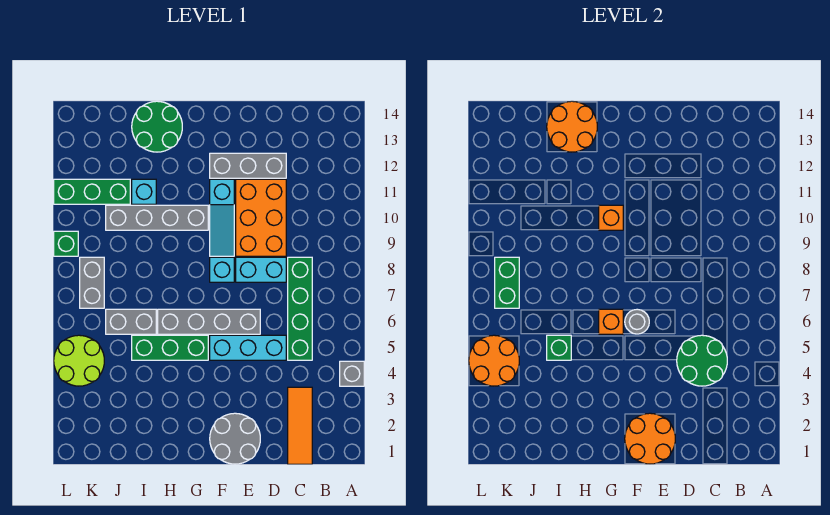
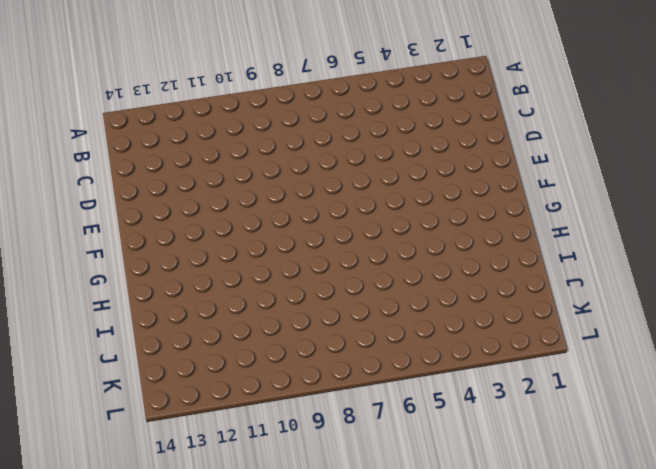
none -> grey brick A4 level 1
none -> orange tile C1:C3 level 1
none -> green brick C5:C8 level 1

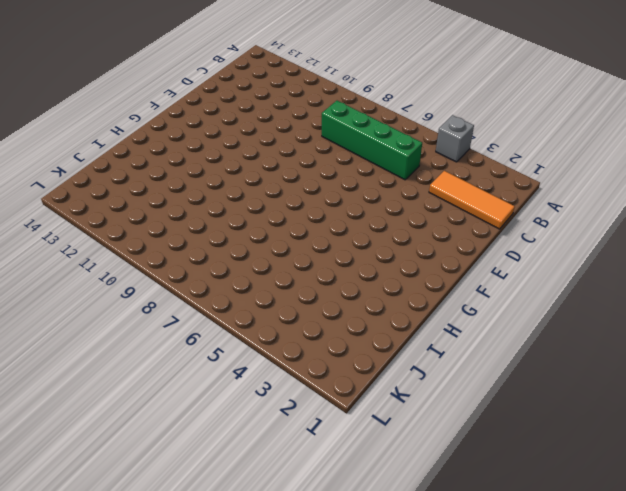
none -> cyan brick D5:F5 level 1
none -> cyan brick D8:E8 level 1
none -> orange brick D9:E11 level 1

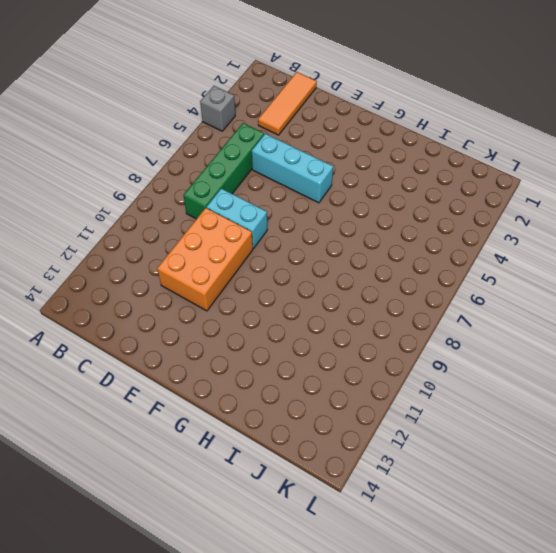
none -> grey brick D12:F12 level 1
none -> grey round brick E1:F2 level 1
none -> grey brick E6:H6 level 1

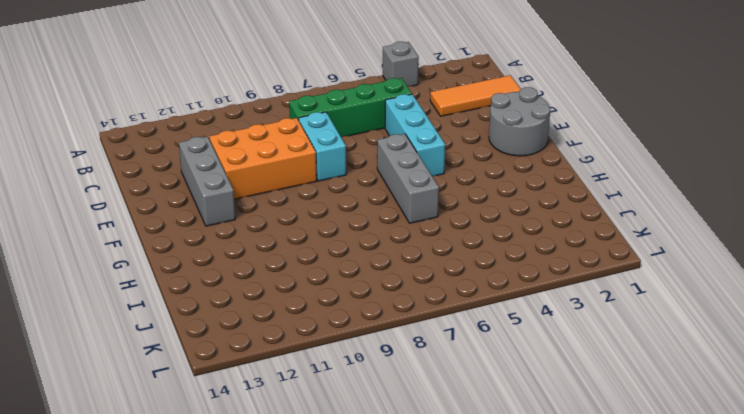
grey brick F6:H6 level 1 -> grey brick E6:H6 level 1
none -> cyan brick F8 level 1
none -> cyan slope F9:F11 level 1 top 11
none -> green brick G5:I5 level 1

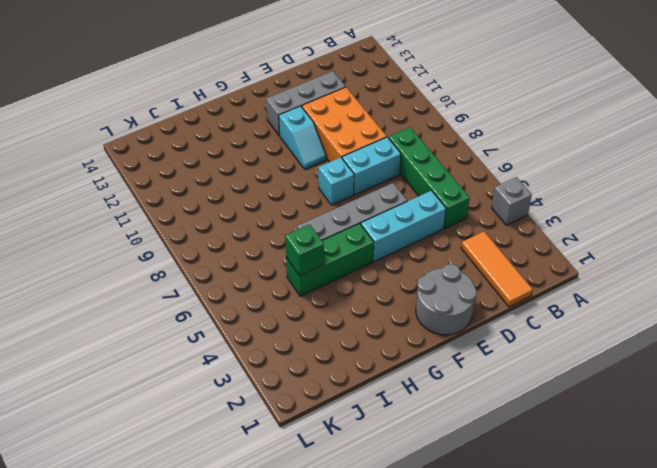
cyan slope F10:F11 level 1 top 11 -> cyan slope F9:F11 level 1 top 11
none -> grey brick G10:J10 level 1
none -> green round brick H13:I14 level 1
none -> grey brick I6:J6 level 1

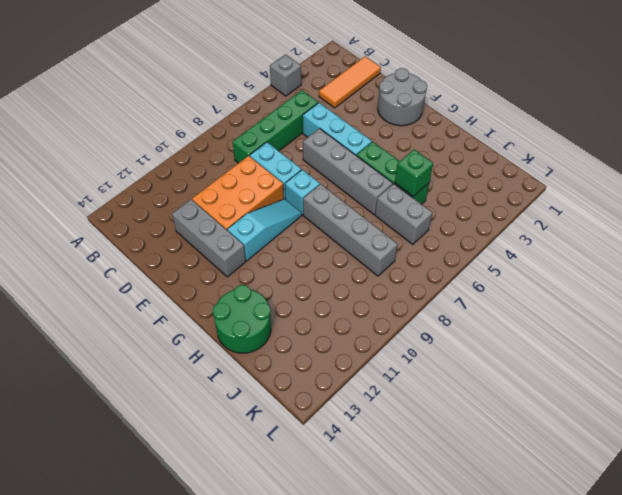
grey brick G8:J8 level 1 -> grey brick G10:J10 level 1
none -> cyan brick I11 level 1
none -> green brick J11:L11 level 1
none -> lime round brick K4:L5 level 1

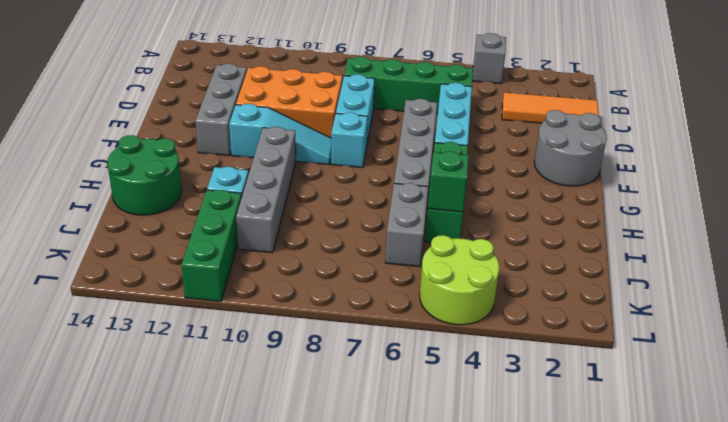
none -> grey brick K7:K8 level 1
none -> green brick L9 level 1
none -> green round brick C4:D5 level 2

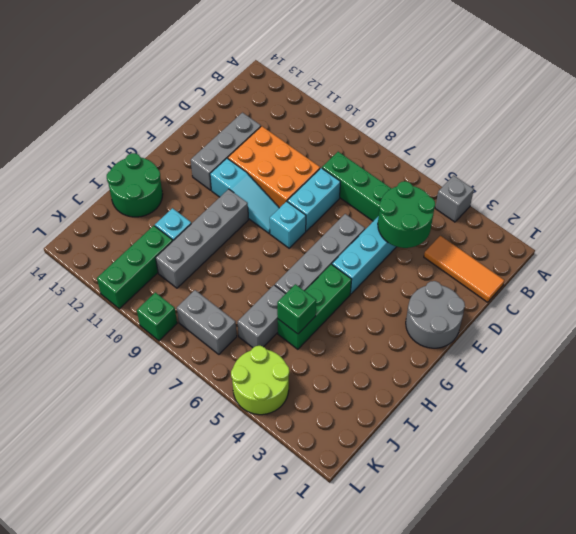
none -> orange round brick E1:F2 level 2
none -> grey round brick F6 level 2
none -> orange brick G6 level 2

